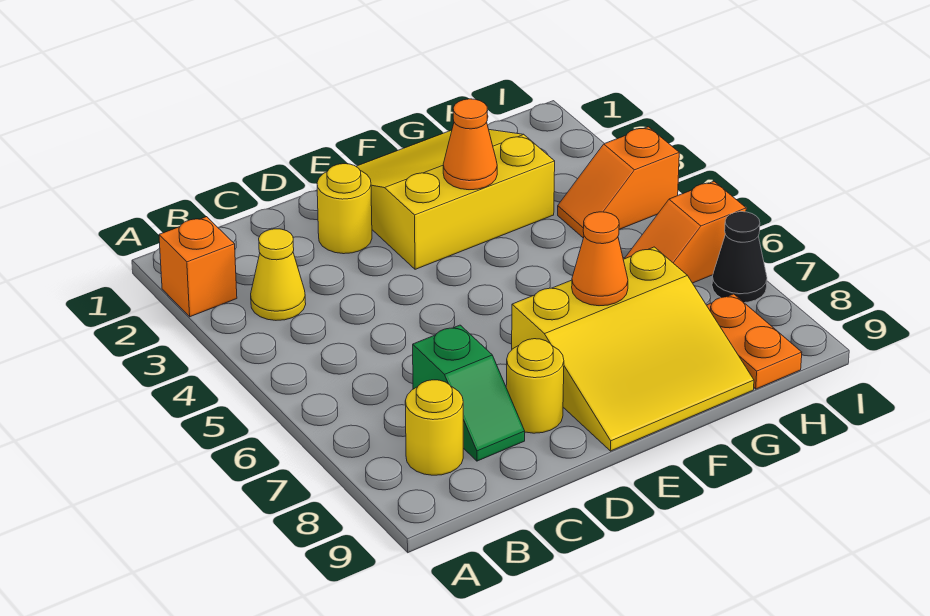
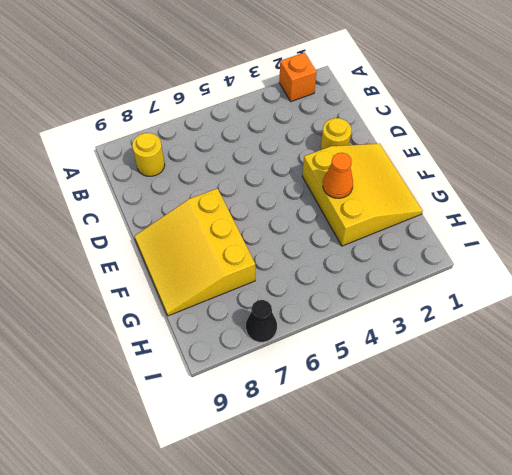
none -> yellow cone B3 level 1
none -> green slope C7:C8 level 1 top 7
none -> yellow round brick D8 level 1

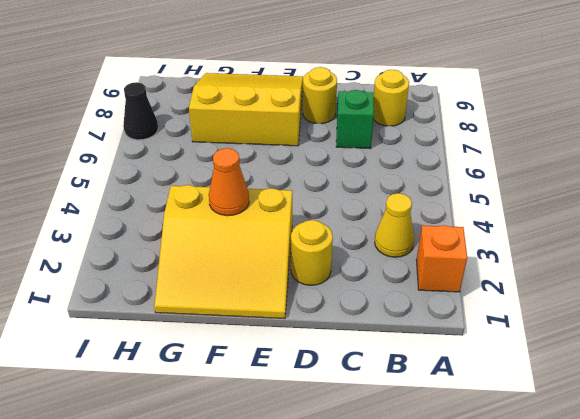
none -> orange slope H4:I4 level 1 top I
none -> orange slope H6:I6 level 1 top I
none -> orange plate H8:H9 level 1

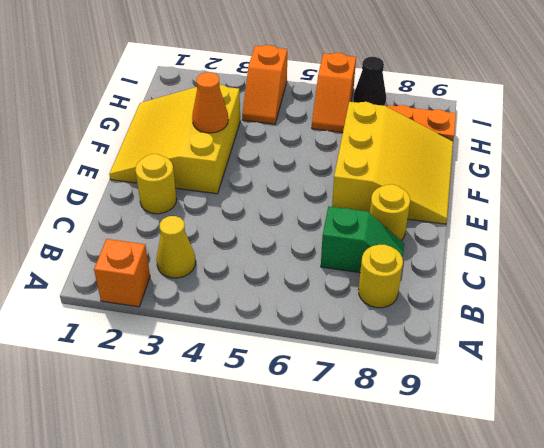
none -> orange cone F7 level 2

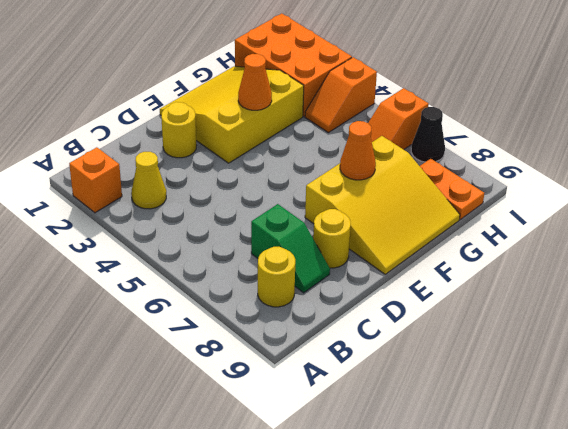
orange brick H1:I3 level 1 -> none

